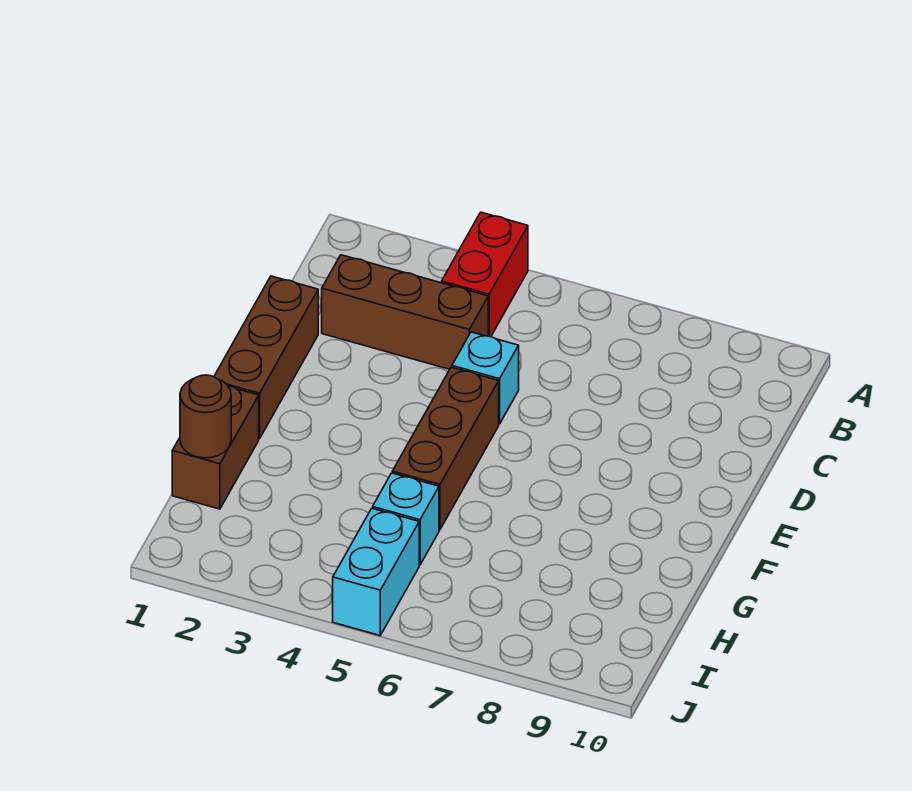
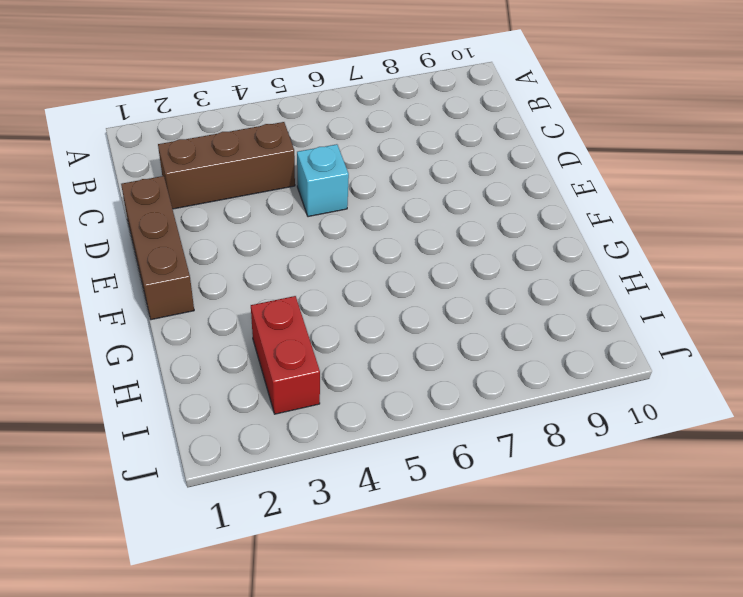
red brick H3:I3 level 1 -> red brick A4:B4 level 1
none -> brown brick E5:G5 level 1
none -> brown brick G1:H1 level 1

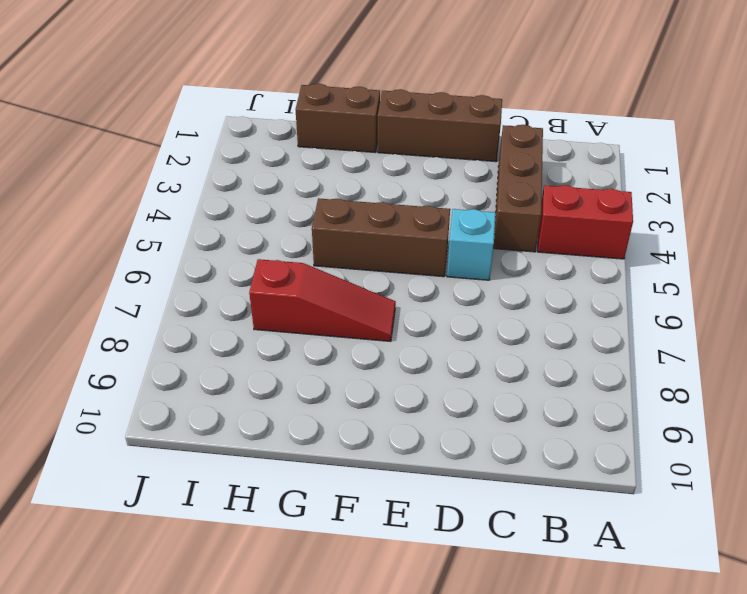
red slope F7:H7 level 1 top H -> none
none -> cyan brick H5 level 1
none -> cyan brick I5:J5 level 1

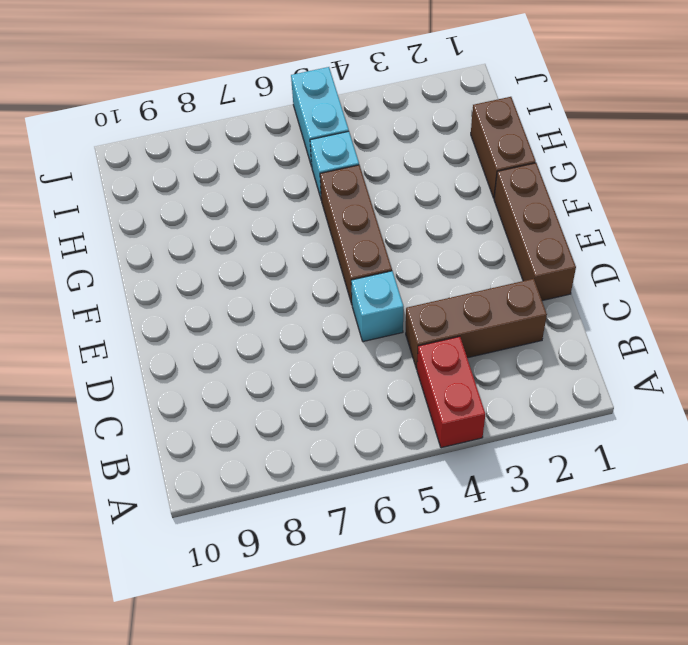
none -> brown round brick H1 level 2

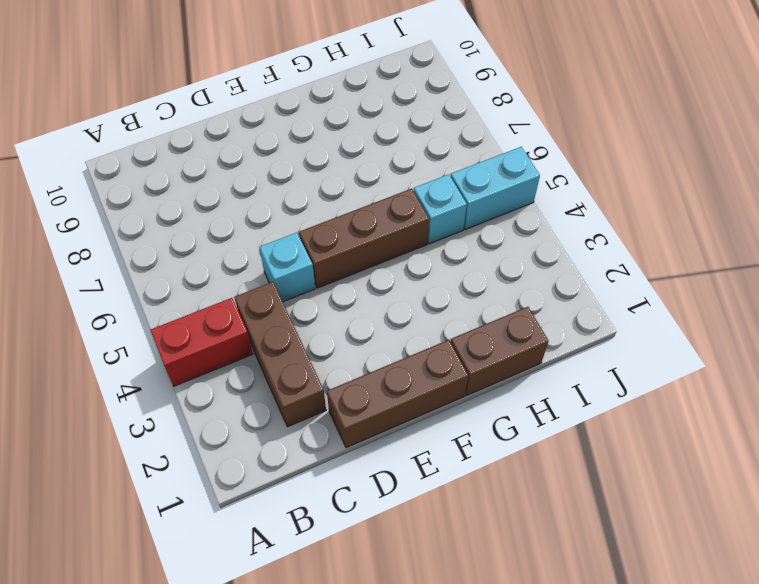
none -> brown round brick H1 level 2

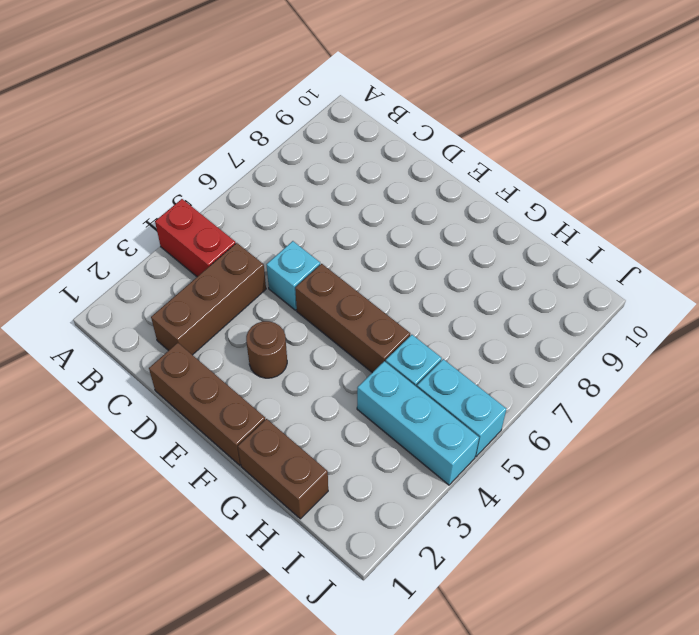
brown round brick E3 level 1 -> brown round brick H1 level 2
cyan brick H4:J4 level 1 -> none

